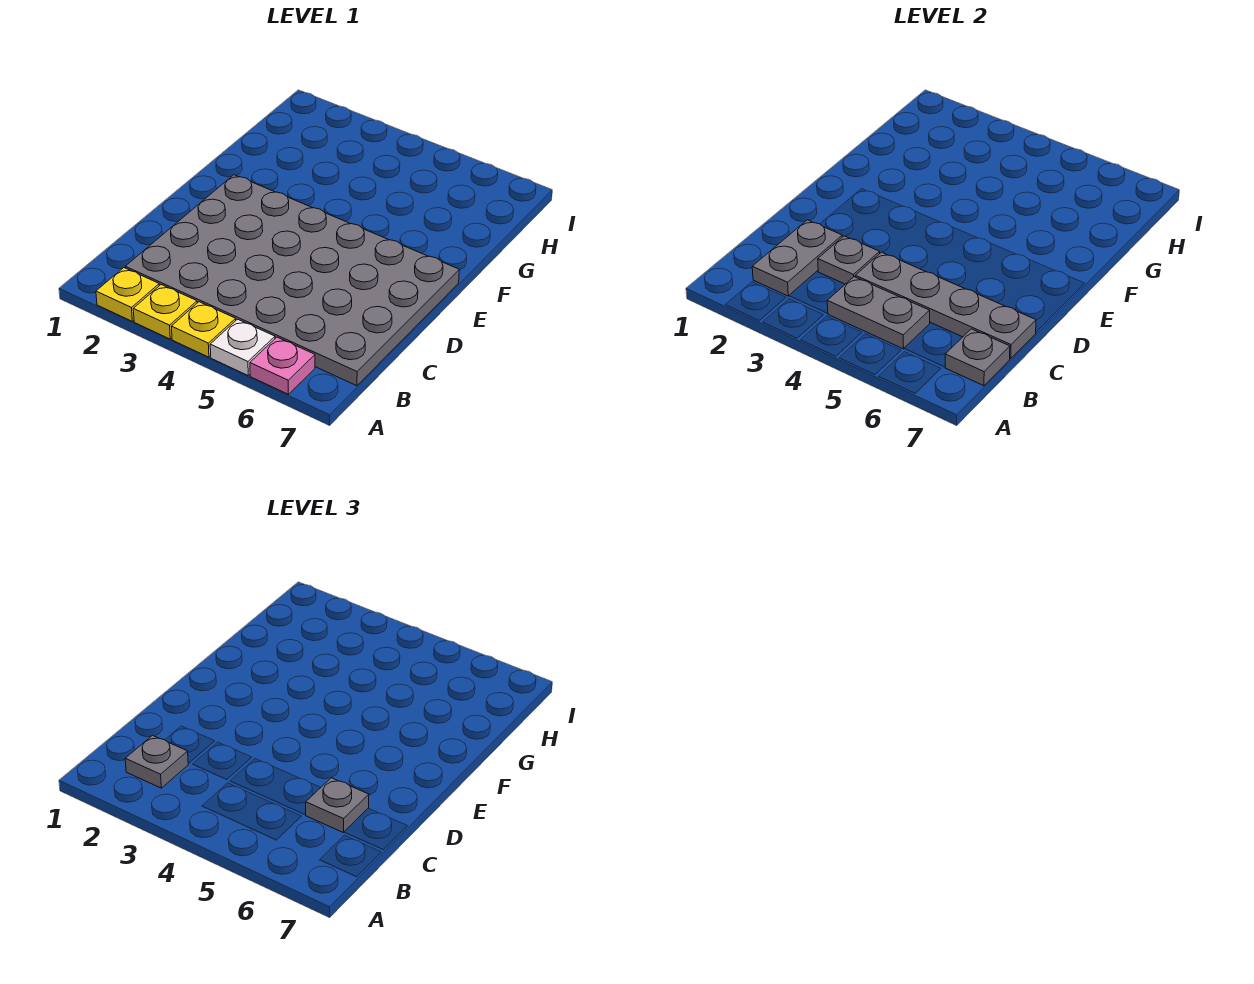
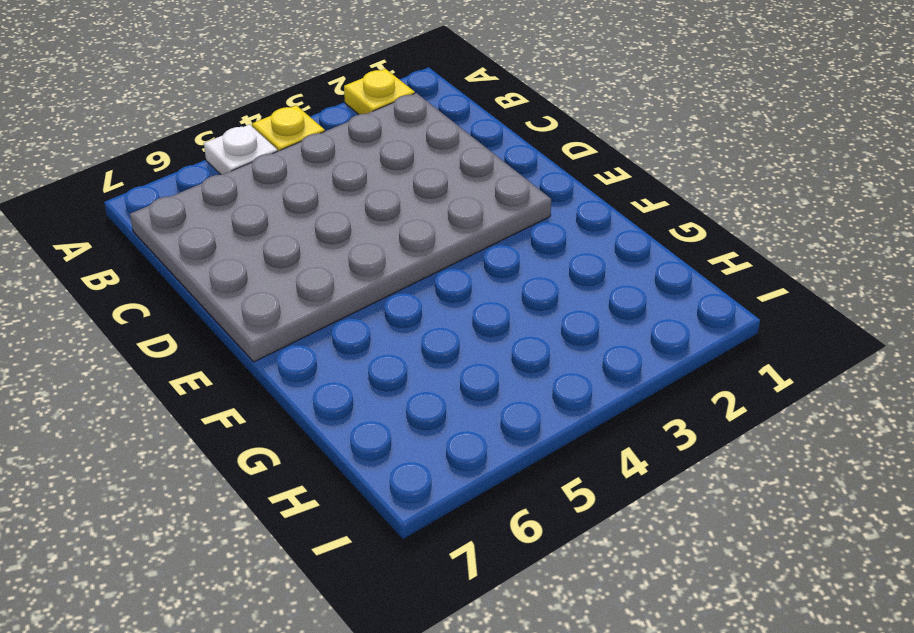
none -> yellow plate A3 level 1
none -> pink plate A6 level 1
none -> grey plate B2:C2 level 2

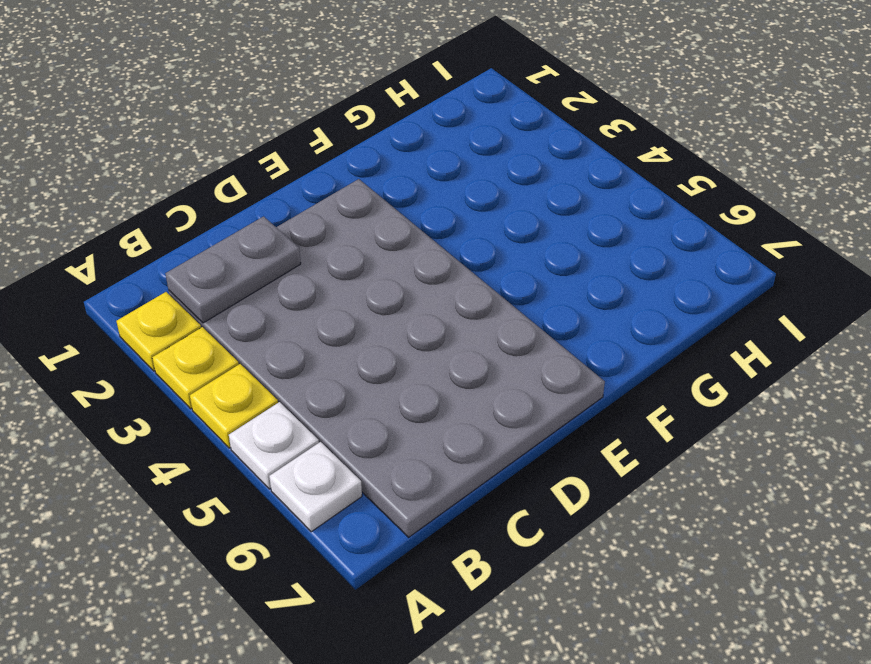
white plate A6 level 1 -> pink plate A6 level 1
none -> grey plate B4:B5 level 2
none -> grey plate B7 level 2
none -> grey plate C3 level 2

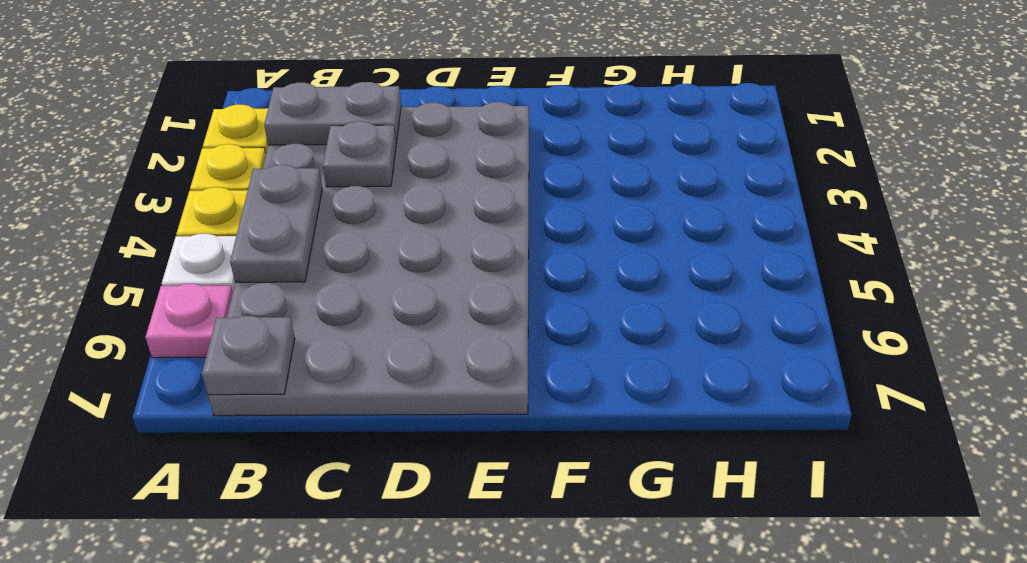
none -> grey plate C4:C7 level 2
none -> grey plate B2 level 3
none -> grey plate C6 level 3

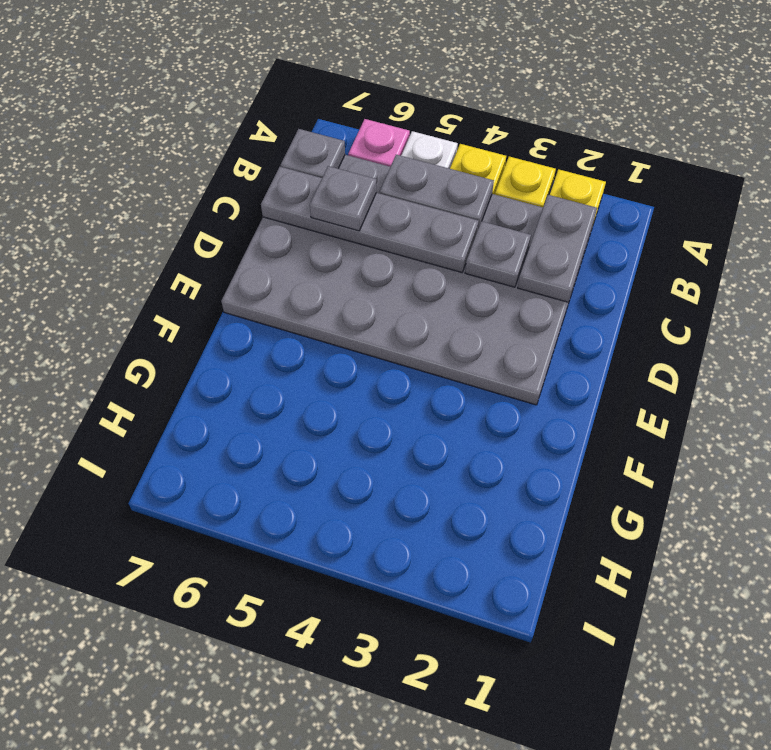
none -> grey plate B2 level 3

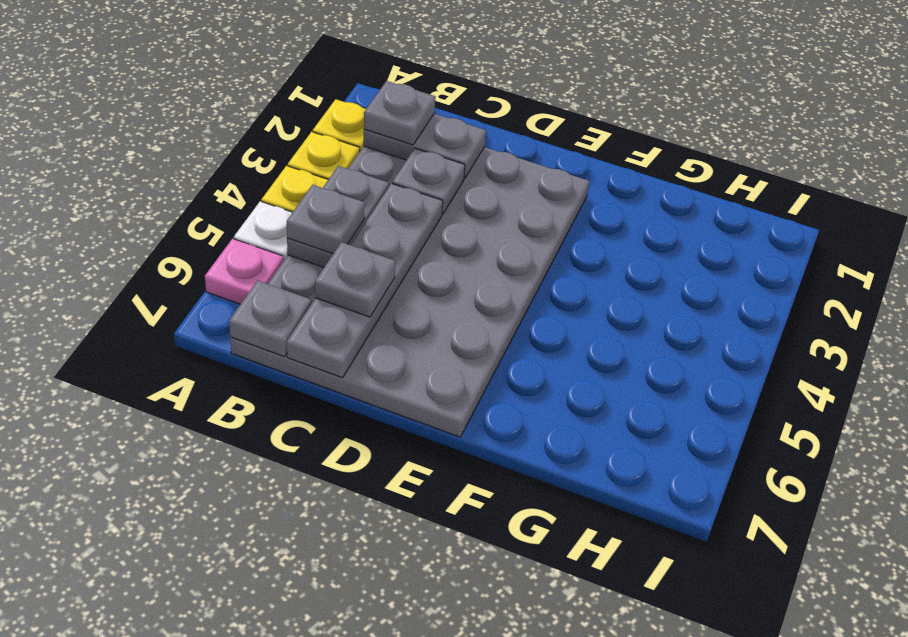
grey plate B5 level 3 -> none

